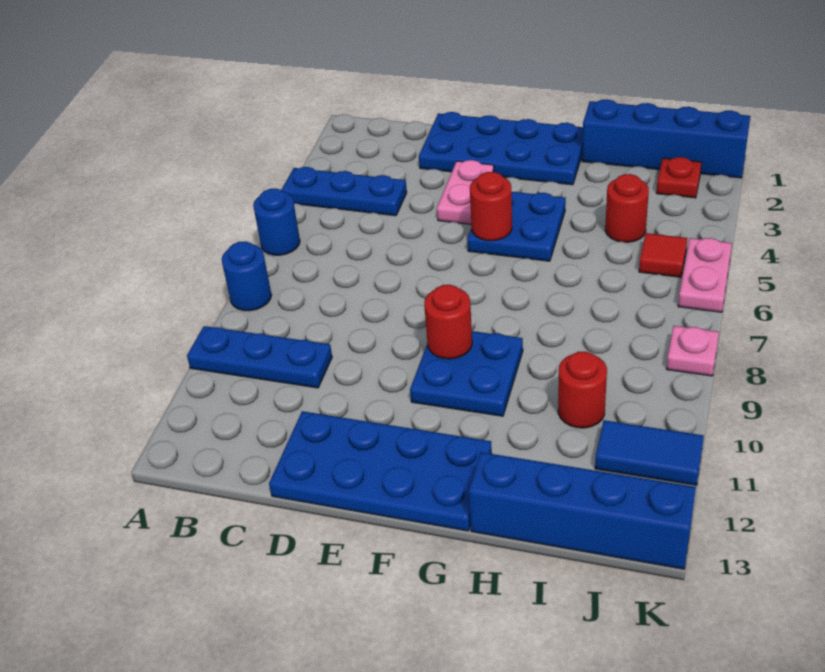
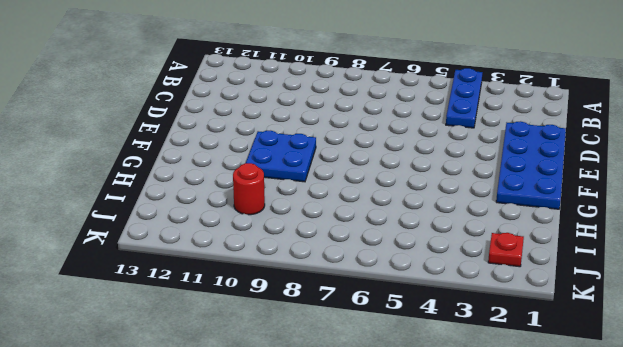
none -> blue round brick A6 level 1
none -> blue round brick A8 level 1
none -> blue plate A10:C10 level 1

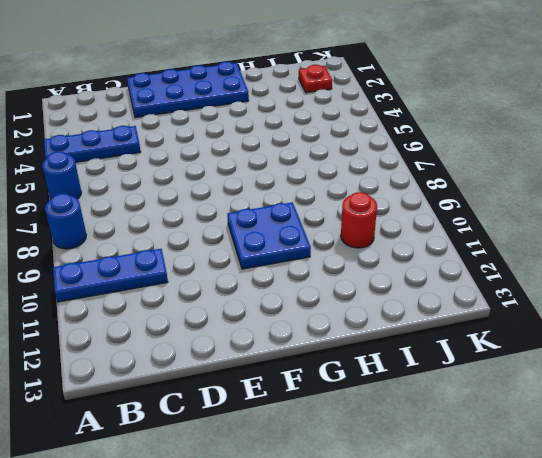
none -> blue plate D12:G13 level 1
none -> pink plate E3:E4 level 1
none -> blue plate F4:G5 level 1

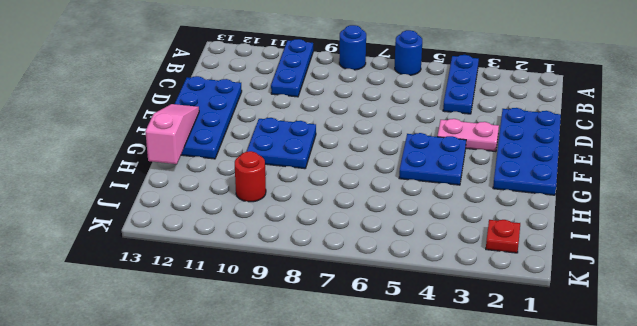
pink slope F13:H13 level 2 top H -> none
none -> blue brick H1:K1 level 1
none -> blue brick H13:K13 level 1
none -> red round brick I4 level 1

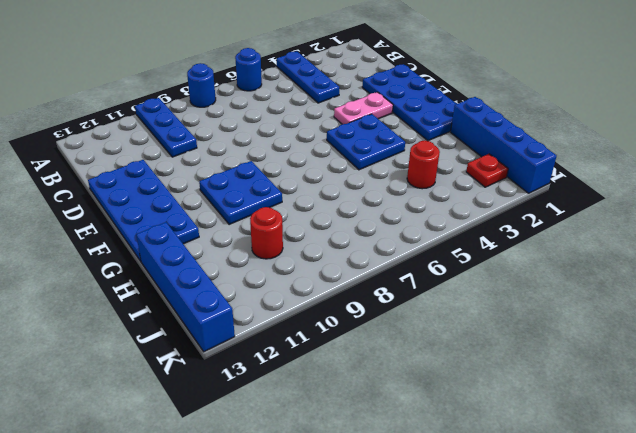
none -> red tile J5 level 1
none -> blue tile J11:K11 level 1
none -> pink plate K5:K6 level 1

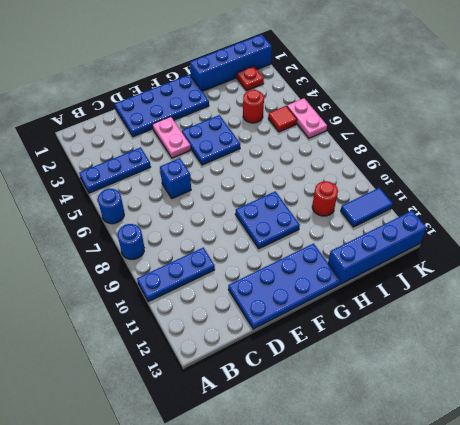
blue brick D6 level 1 -> none
none -> pink plate K8 level 1
none -> red round brick F5 level 2
none -> red round brick F9 level 2

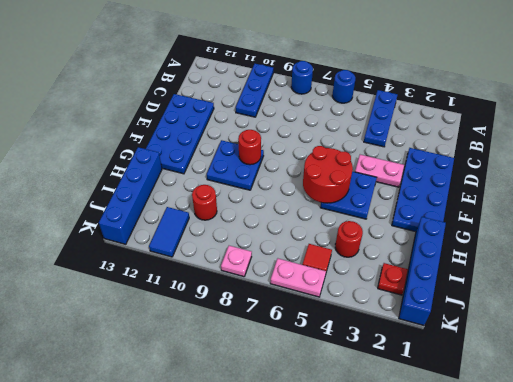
red round brick F5:G6 level 2 -> red round brick F5 level 2

